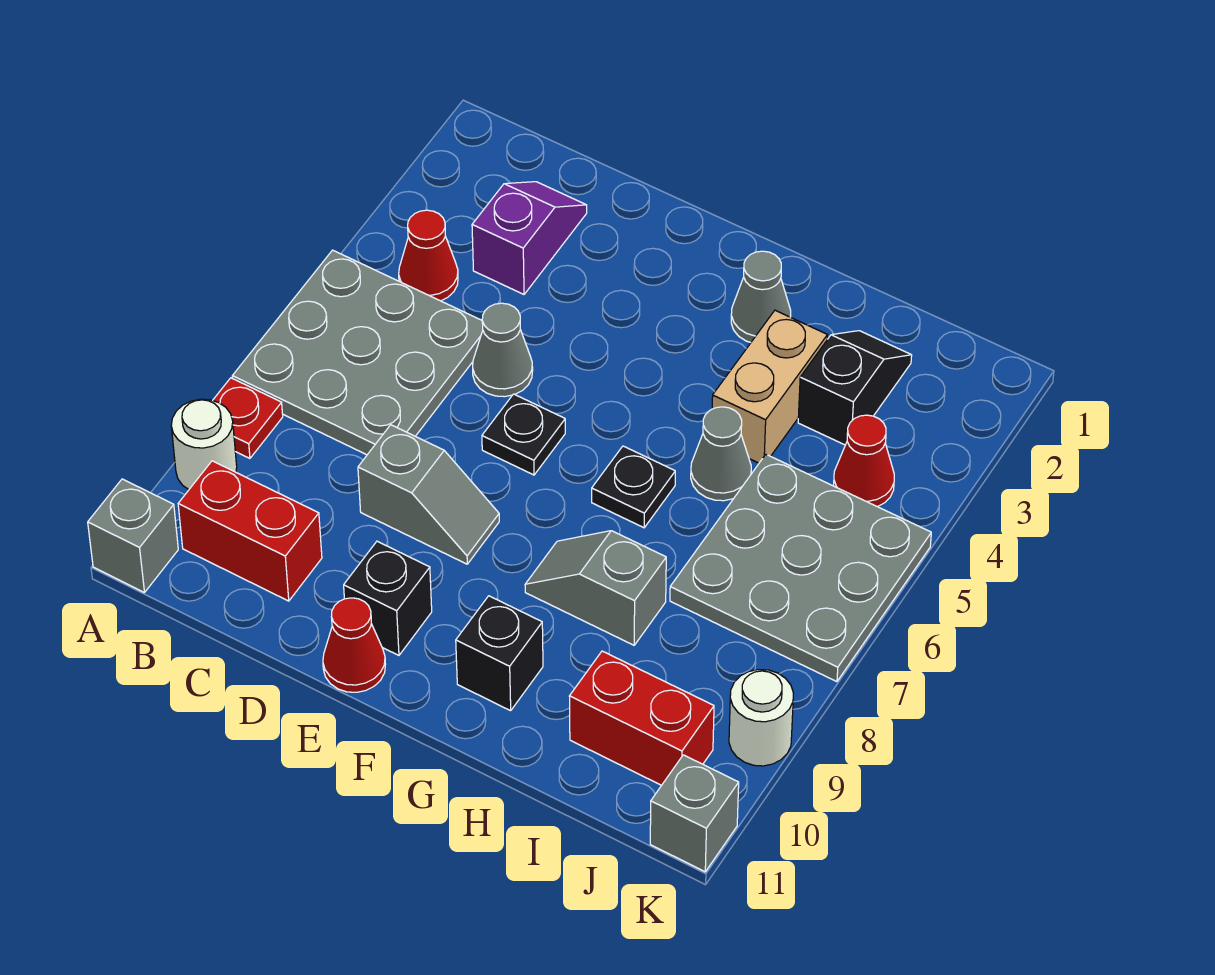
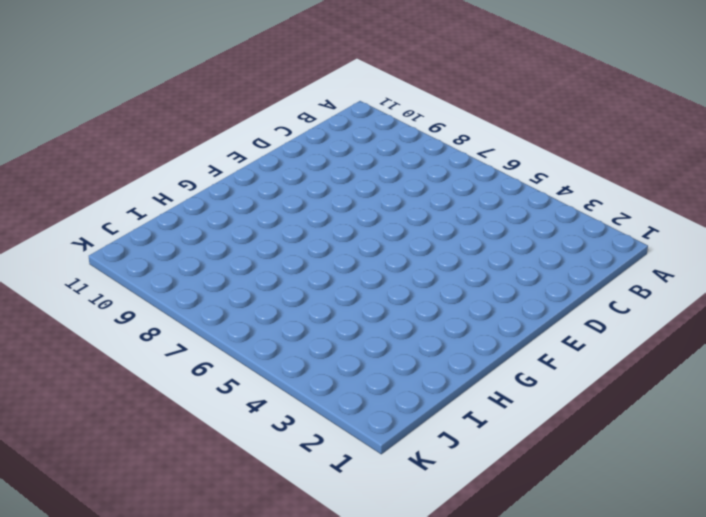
none -> grey plate A5:C7 level 1
none -> red plate A8 level 1
none -> white round brick A9 level 1

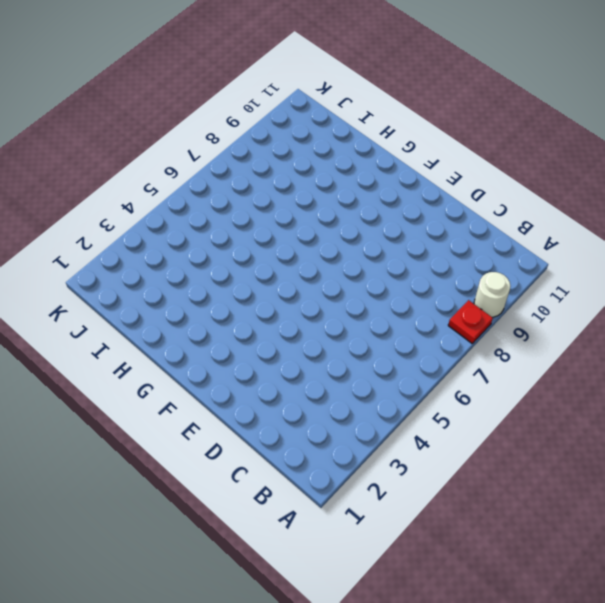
none -> grey plate A5:C7 level 1
none -> grey brick A11 level 1
none -> red cone B4 level 1

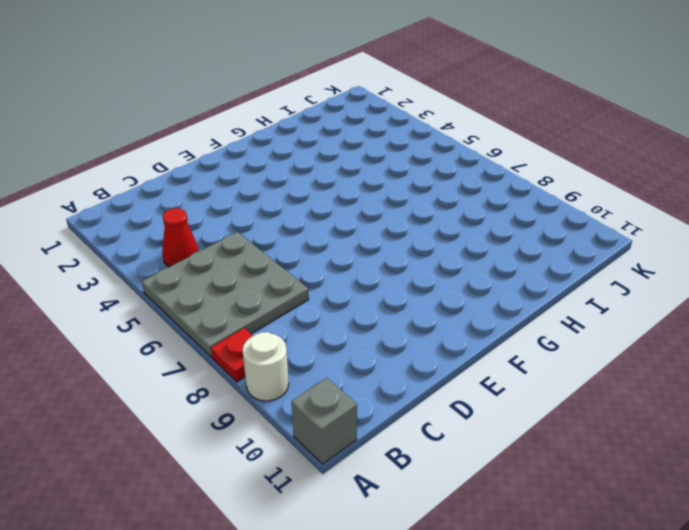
none -> red brick B10:C10 level 1
none -> purple slope C2:C3 level 1 top 3
none -> grey cone D5 level 1

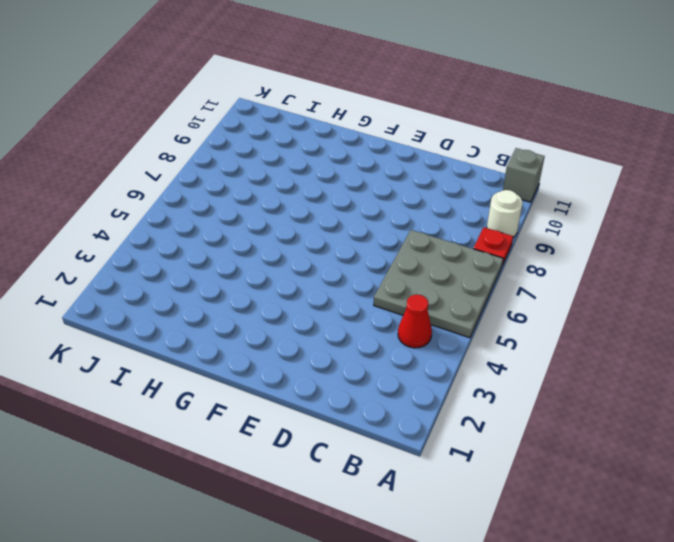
none -> red brick B10:C10 level 1
none -> purple slope C2:C3 level 1 top 3
none -> grey cone D5 level 1

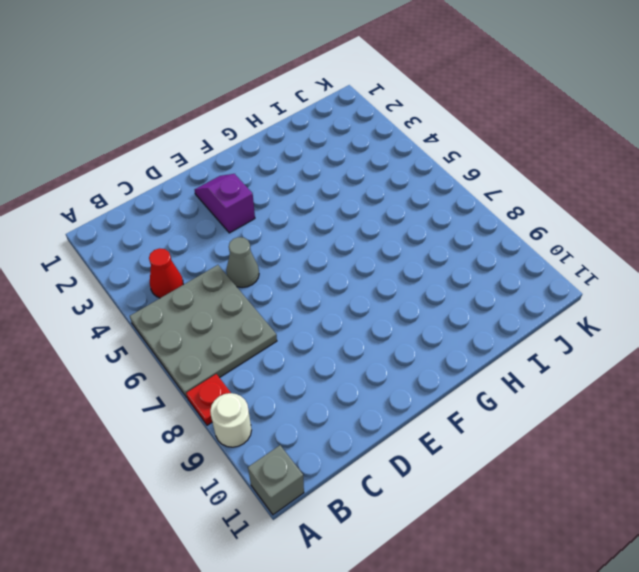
purple slope E2:E3 level 1 top 3 -> purple slope C2:C3 level 1 top 3
none -> red brick B10:C10 level 1
none -> grey slope D8:E8 level 1 top D
none -> black plate E6 level 1

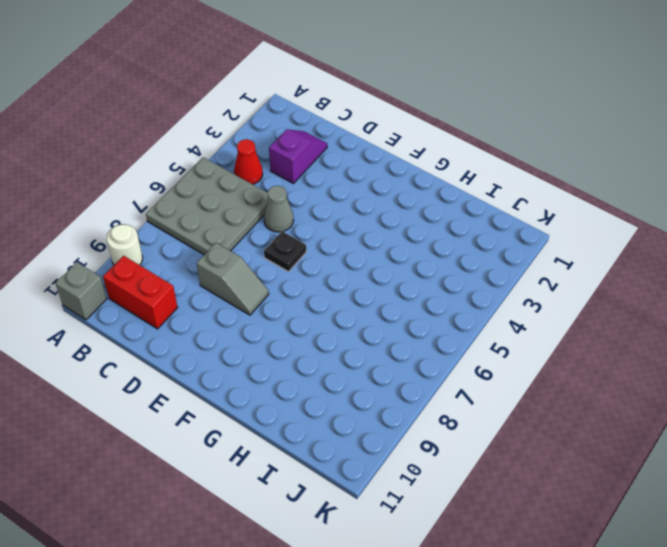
none -> red plate A8 level 1
none -> black brick E10 level 1
none -> red cone E11 level 1

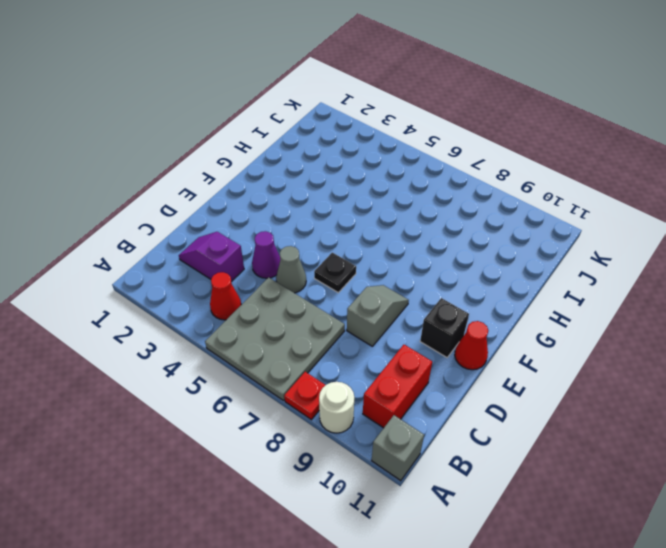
purple cone D4 level 1 -> none
none -> grey cone G2 level 1
none -> black plate G6 level 1
none -> grey slope G8:H8 level 1 top H

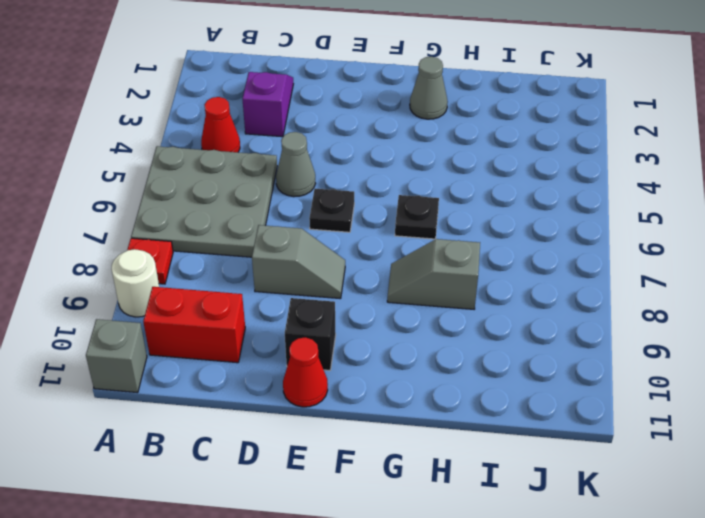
none -> black brick G10 level 1
none -> tan brick H3:H4 level 1
none -> grey cone H5 level 1

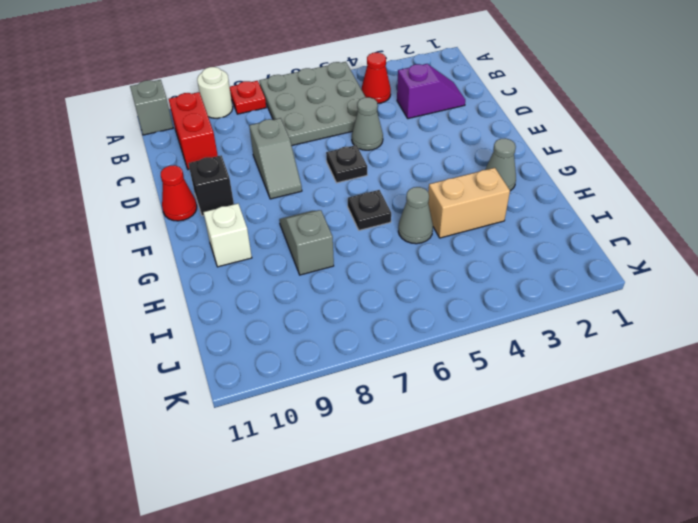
white brick G10 level 1 -> black brick G10 level 1
none -> black slope I2:I3 level 1 top 3
none -> grey plate I5:K7 level 1
none -> red brick I10:J10 level 1

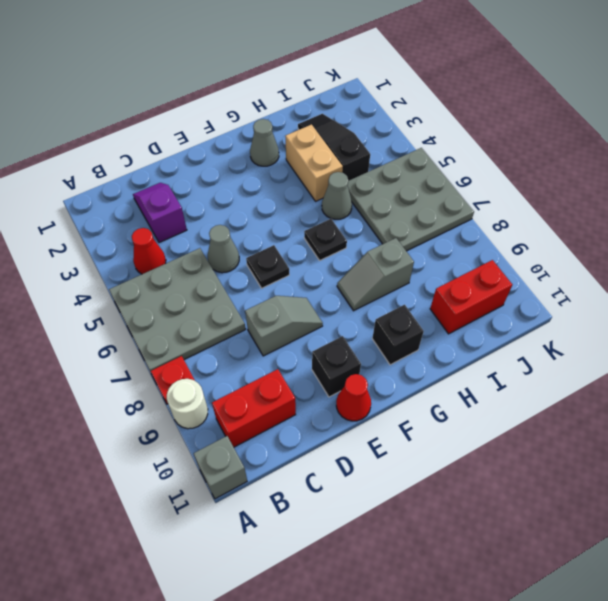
black slope I2:I4 level 1 top 4 -> black slope I2:I3 level 1 top 3
none -> red cone J4 level 1
none -> white round brick K9 level 1
none -> grey brick K11 level 1

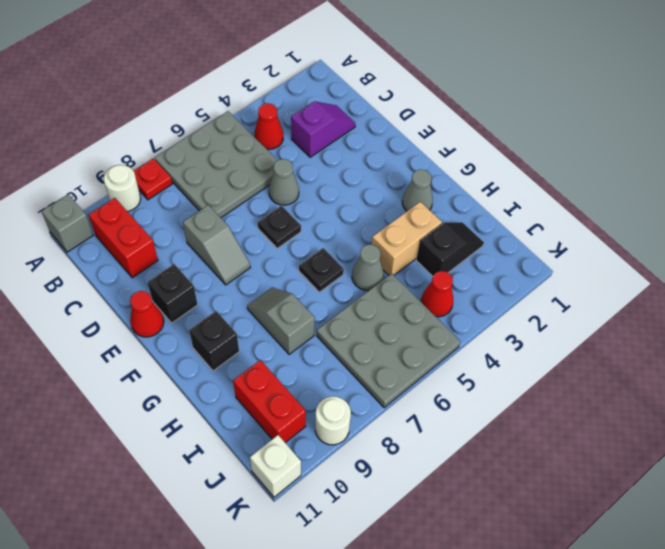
white brick K11 level 1 -> grey brick K11 level 1

